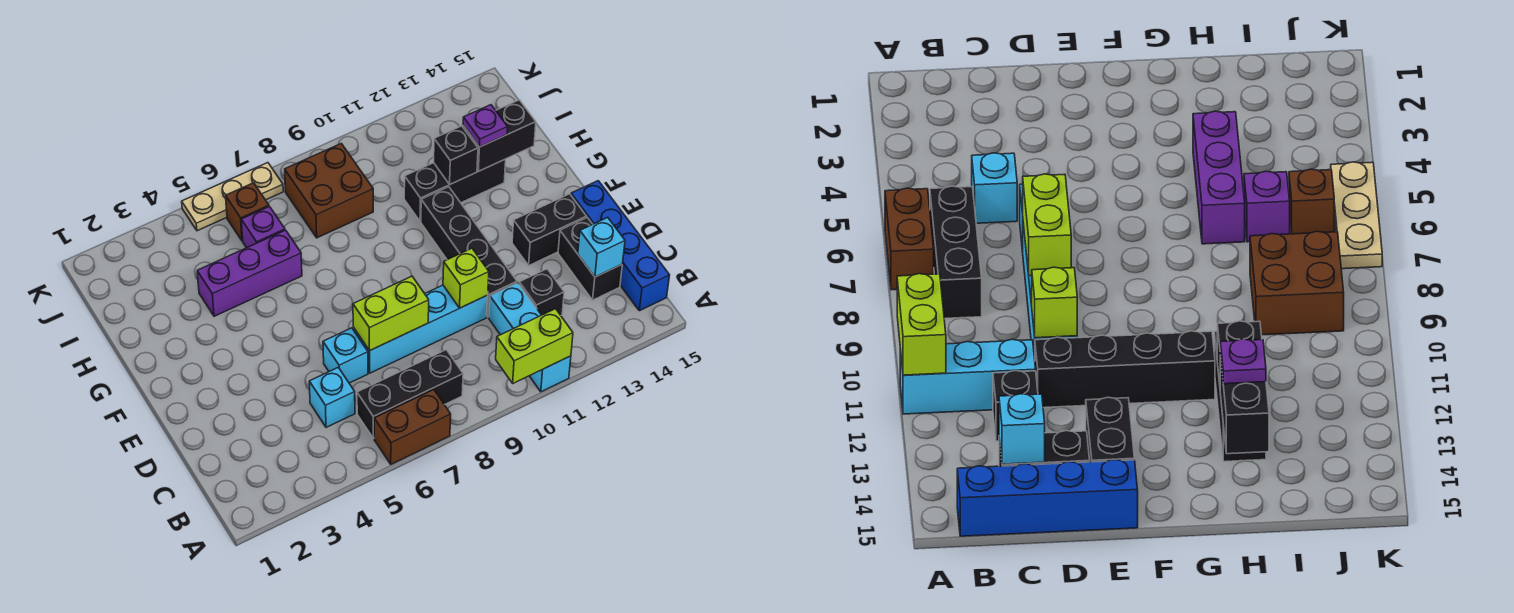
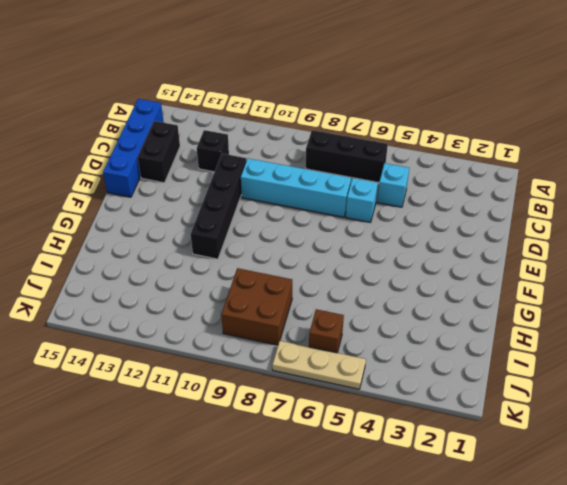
none -> brown brick A6:A7 level 1
none -> cyan brick A11:C11 level 1
none -> black brick E13:E14 level 1

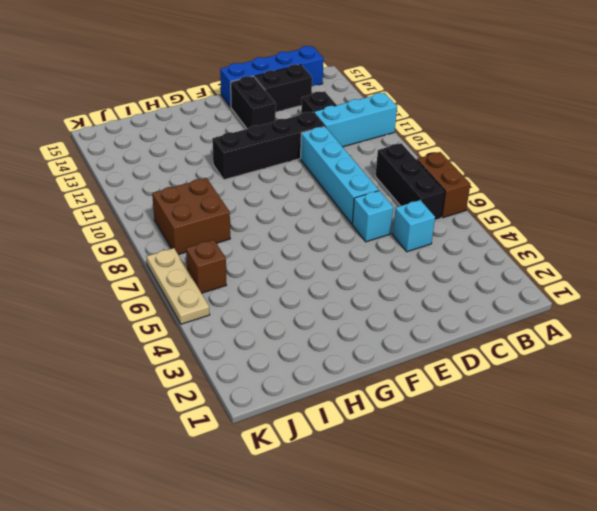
none -> purple brick H4:H6 level 1
none -> black brick H11:H13 level 1
none -> purple brick I6 level 1

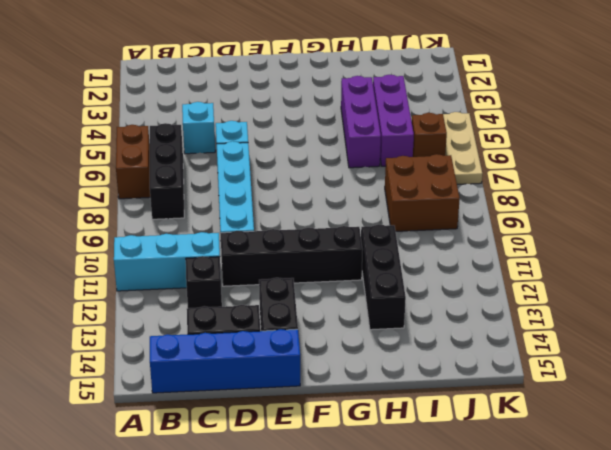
purple brick I4:I6 level 1 -> purple brick I6 level 1
none -> lime brick A10:A11 level 2
none -> cyan brick C14 level 2
none -> lime brick D7:D8 level 2

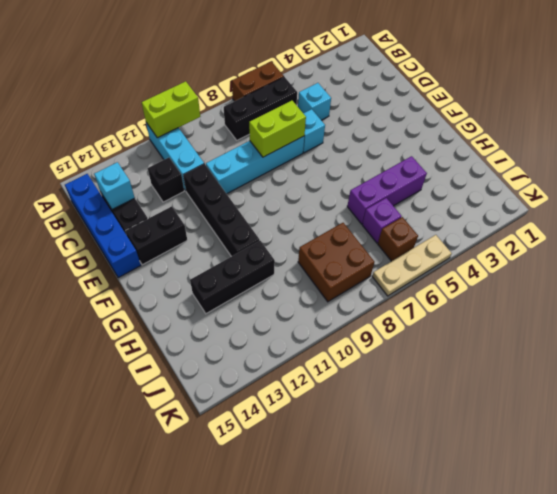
none -> lime brick D10 level 2
none -> black brick H12 level 2
none -> black brick H13:H14 level 2

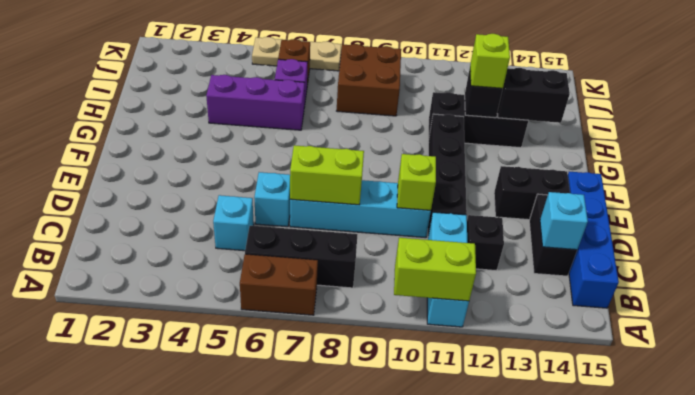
lime brick H12 level 3 -> none
none -> purple plate H13 level 3

